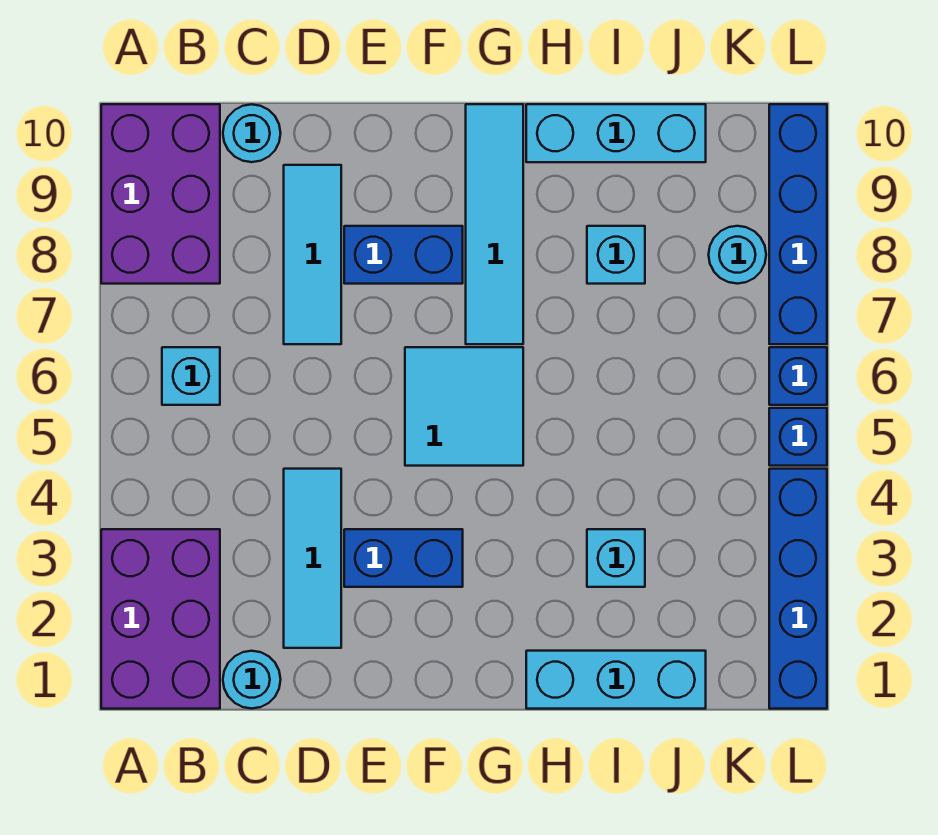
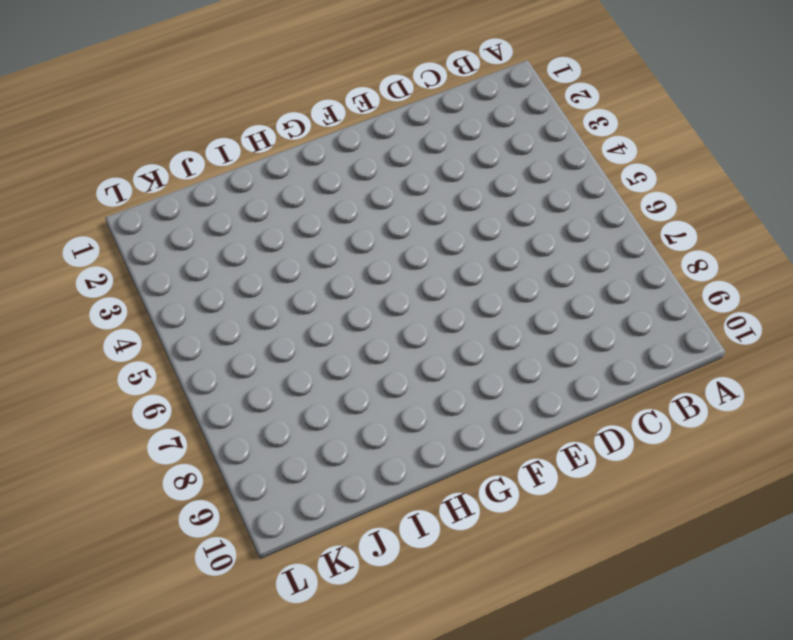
none -> purple brick A1:B3 level 1
none -> purple brick A8:B10 level 1
none -> cyan brick B6 level 1

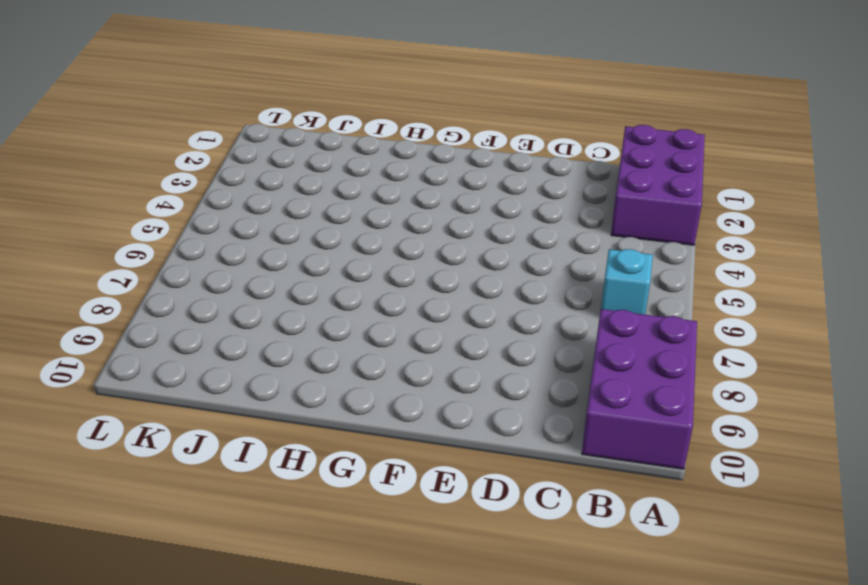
none -> cyan round brick C1 level 1
none -> cyan round brick C10 level 1
none -> cyan tile D2:D4 level 1

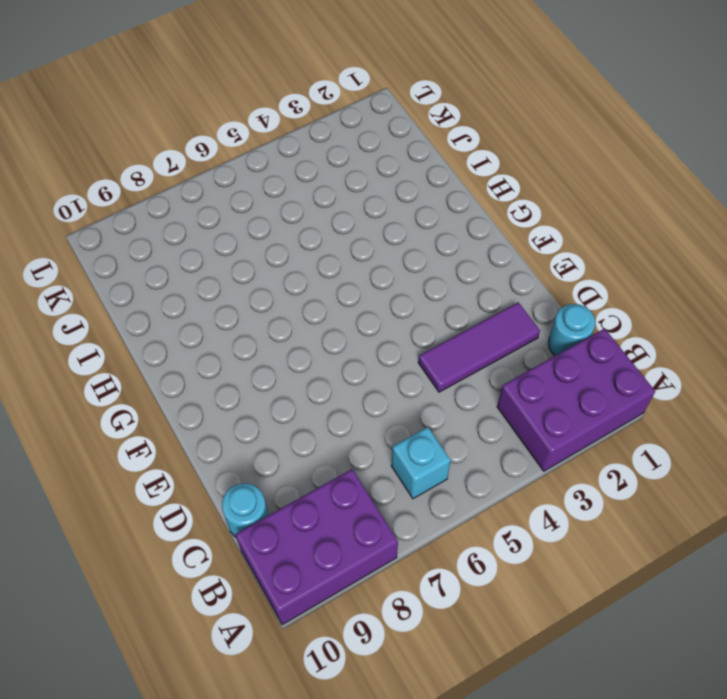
purple tile D2:D4 level 1 -> cyan tile D2:D4 level 1
none -> cyan tile D7:D9 level 1
none -> blue brick E3:F3 level 1
none -> blue brick E8:F8 level 1

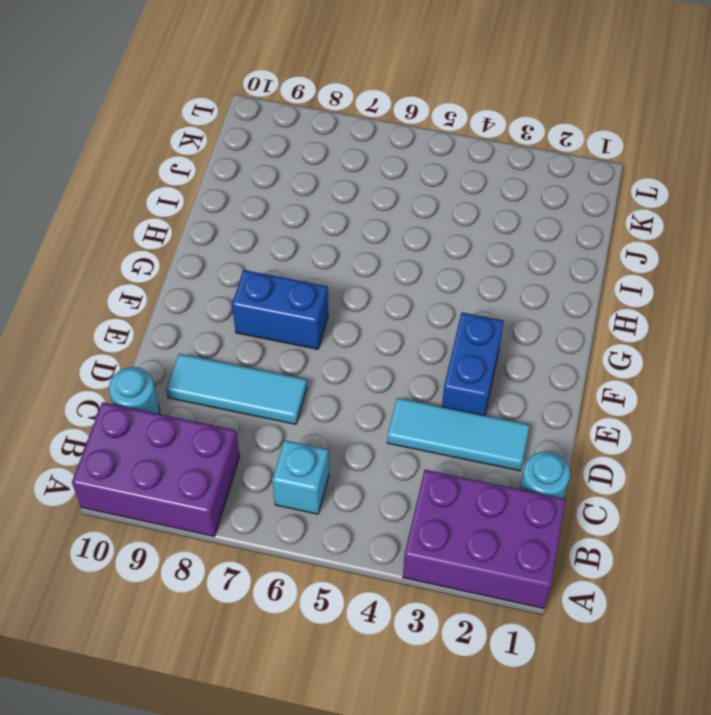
blue brick F7:F8 level 1 -> blue brick E8:F8 level 1
none -> cyan tile F5:G6 level 1
none -> cyan tile G7:G10 level 1
none -> cyan brick H1:J1 level 1

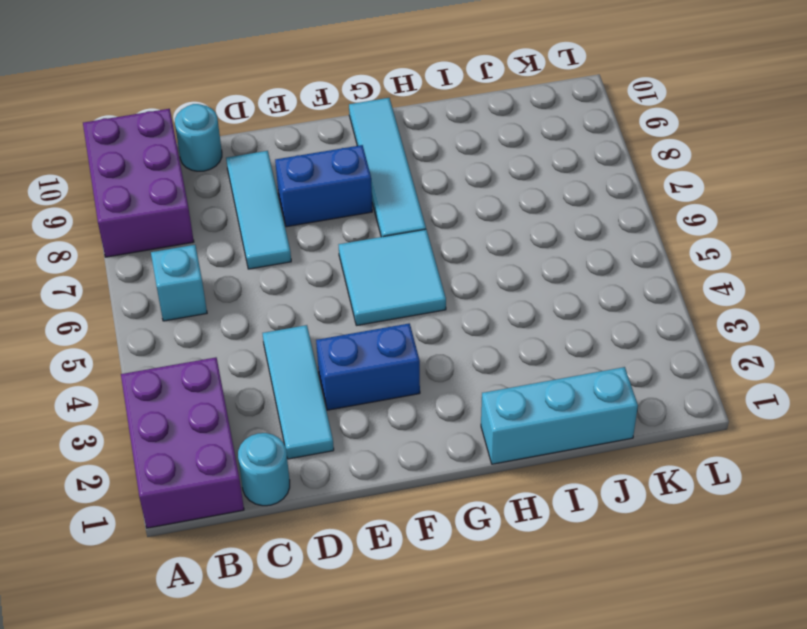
none -> cyan brick H10:J10 level 1
none -> cyan brick I3 level 1
none -> cyan brick I8 level 1

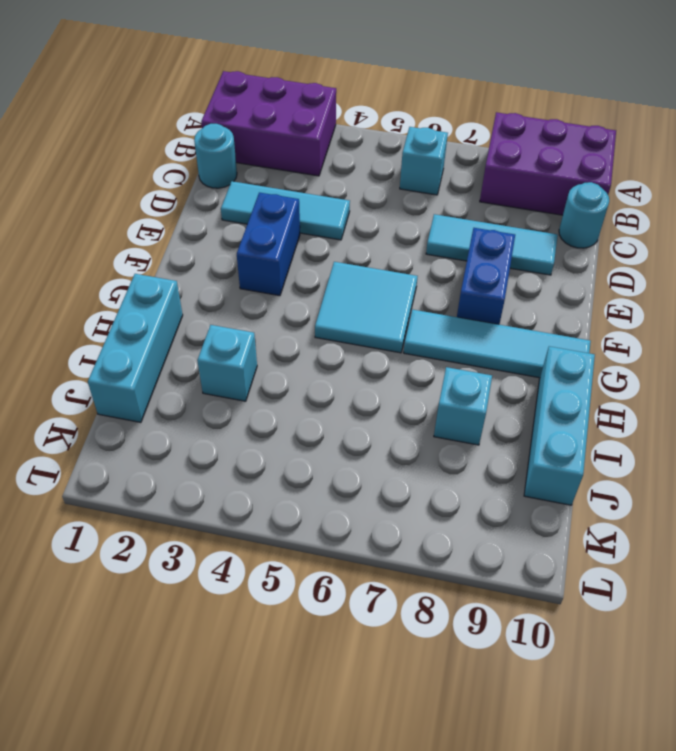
none -> cyan round brick K8 level 1
none -> blue brick L1:L4 level 1
none -> blue brick L5 level 1

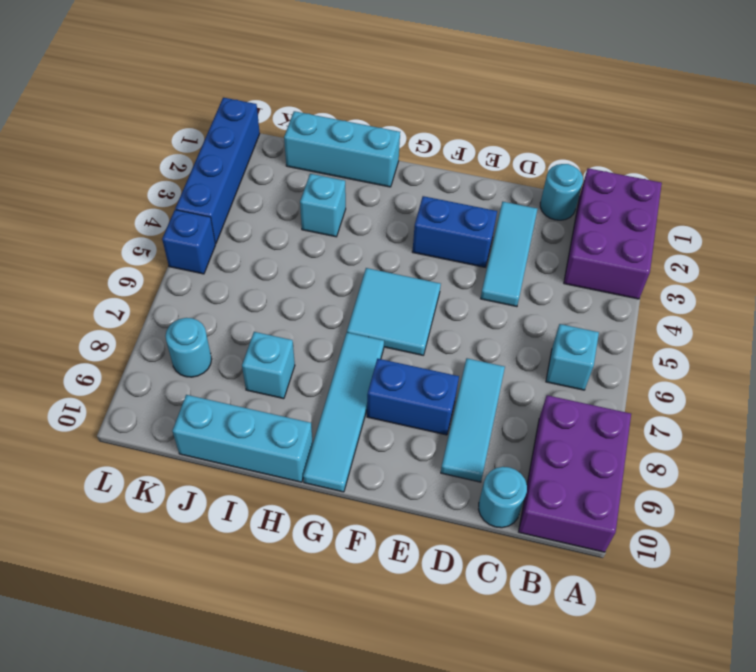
none -> blue brick L6 level 1
none -> blue brick L7:L10 level 1

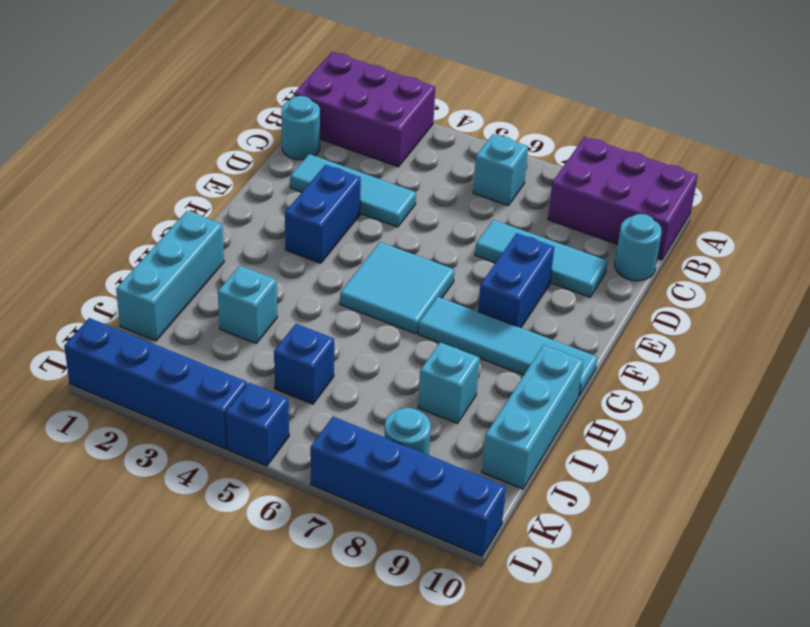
blue brick J5 level 1 -> blue brick L6 level 1

